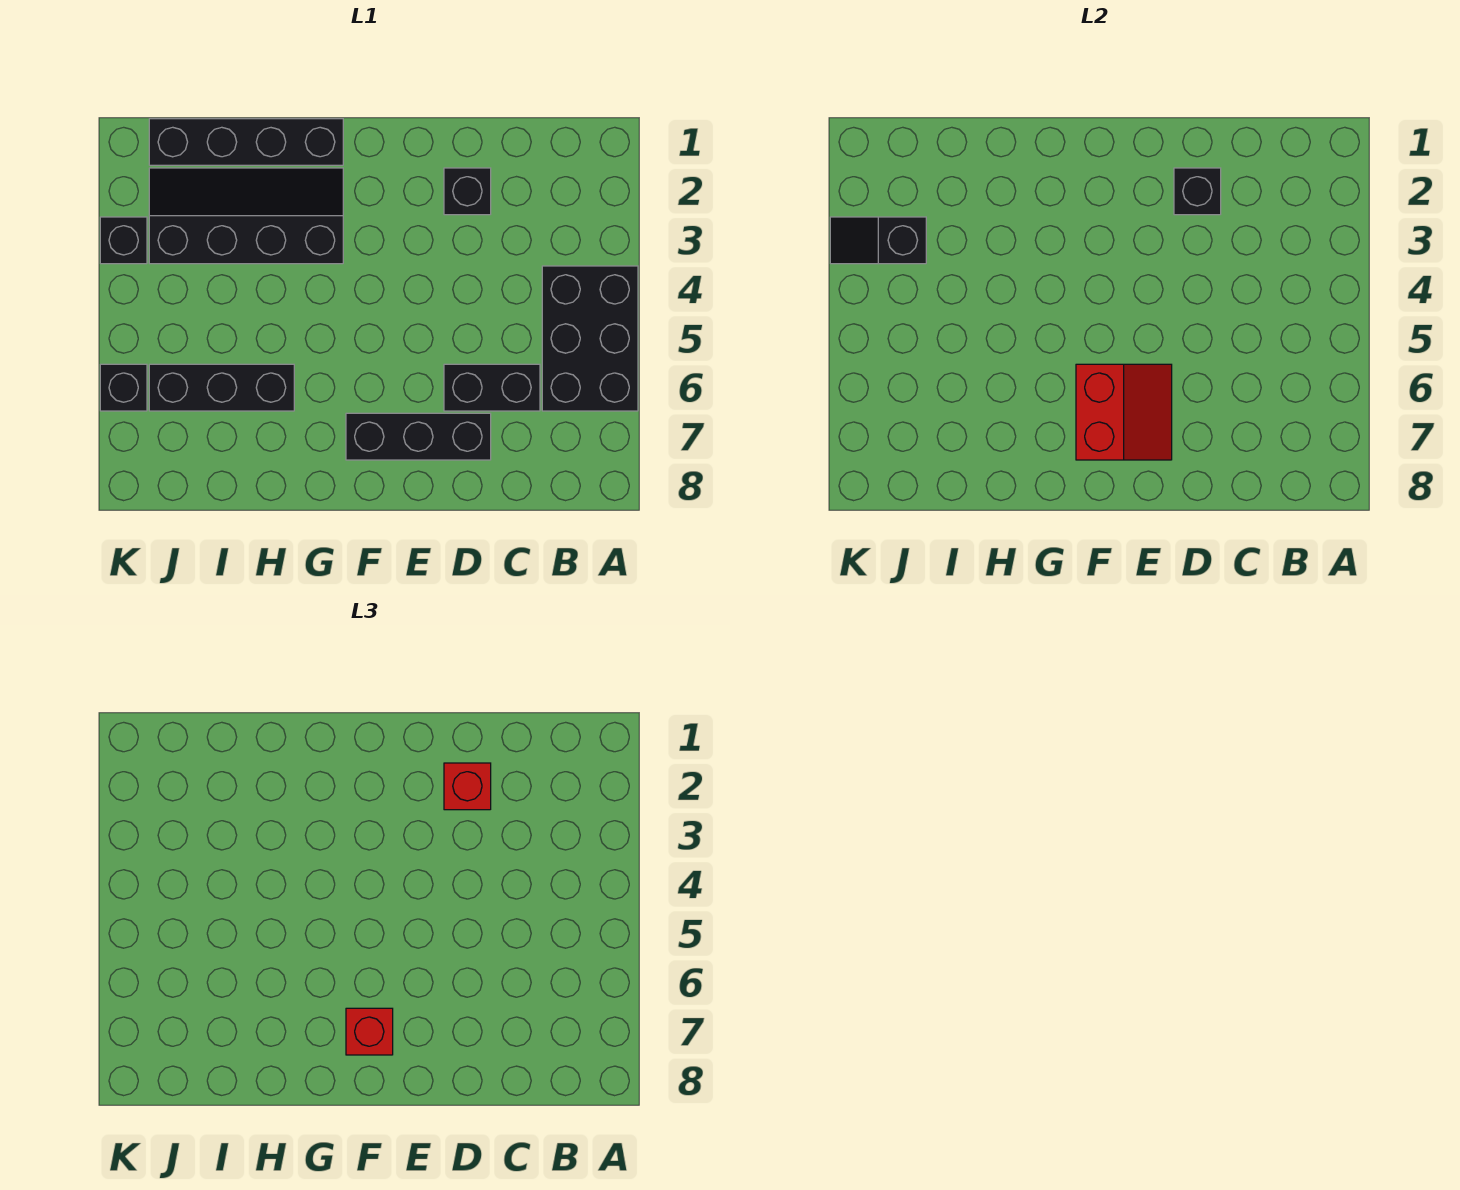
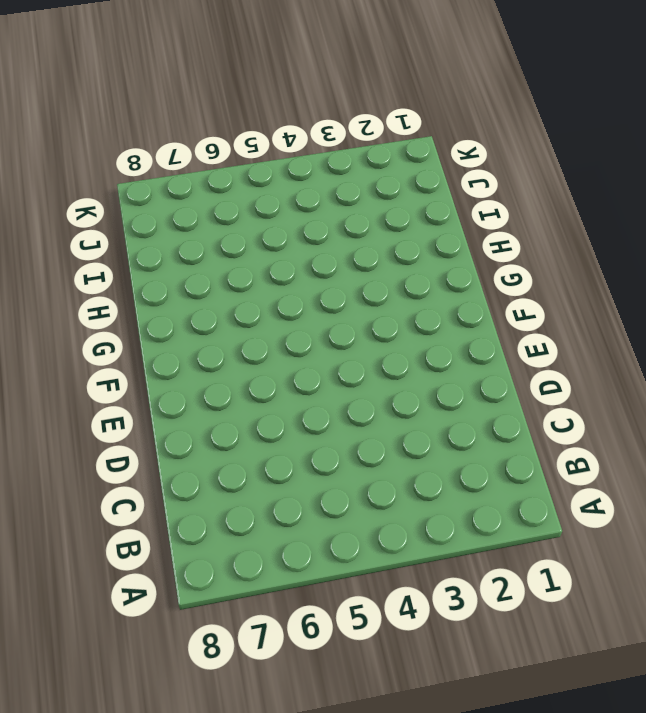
none -> black brick A4:B6 level 1
none -> black brick C6:D6 level 1
none -> black brick D2 level 1

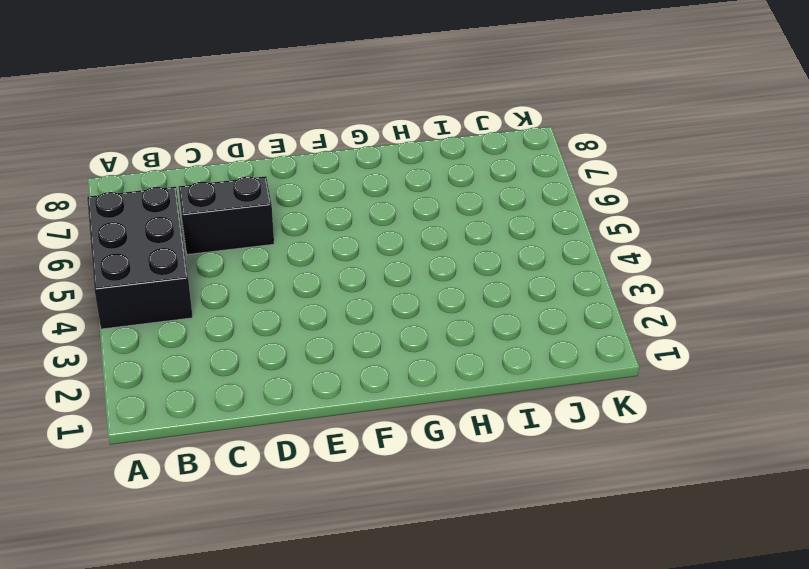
none -> black brick D2 level 1
none -> black brick D7:F7 level 1
none -> black brick G1:J1 level 1

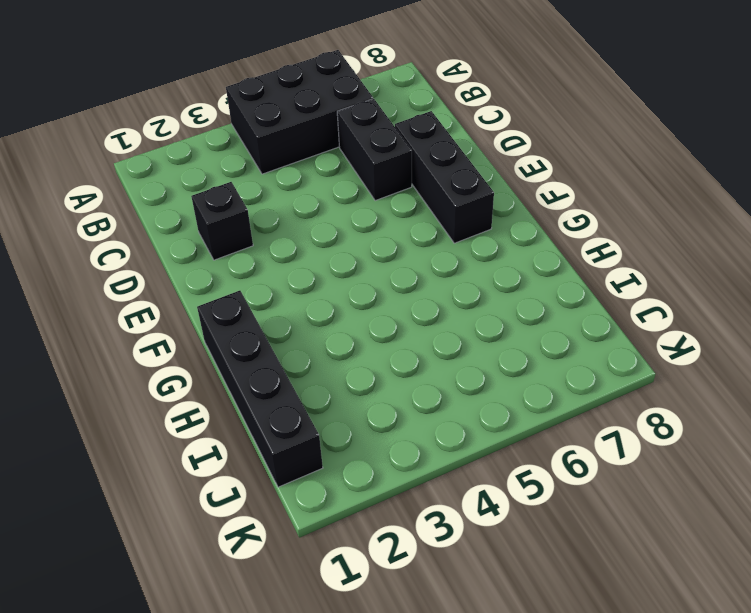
none -> black slope G2:J3 level 1 top 3
none -> black brick H6:J6 level 1
none -> black brick K3 level 1

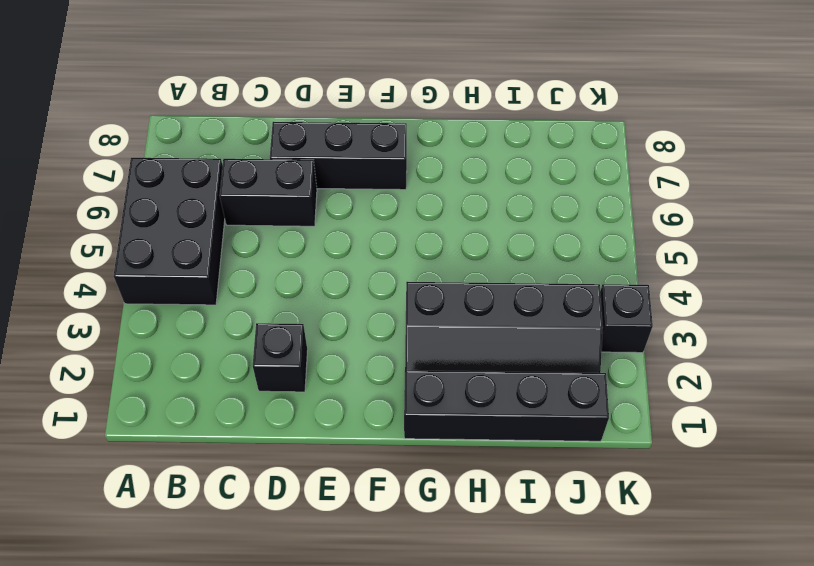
none -> black brick H6:J6 level 1
none -> black brick K6 level 1
none -> black brick D2 level 2

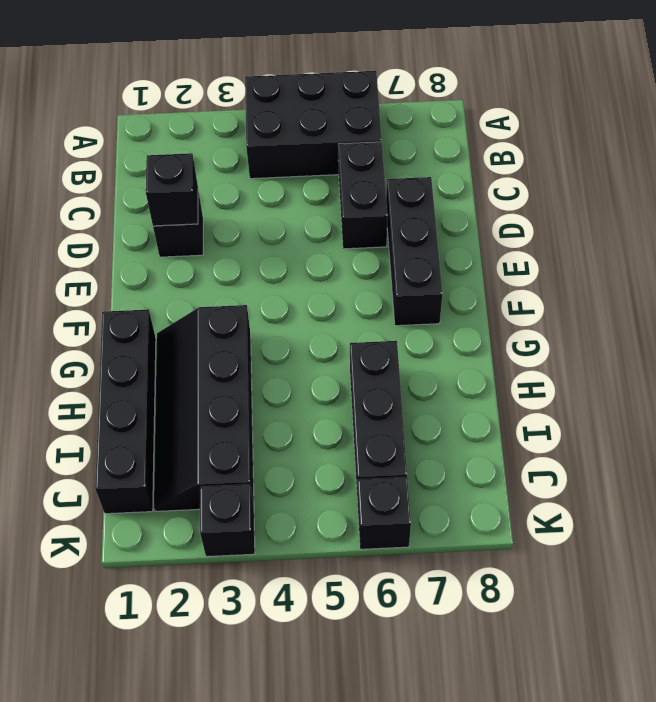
none -> red slope E6:F7 level 2 top F
none -> black slope J3:K3 level 2 top J
none -> red brick D2 level 3

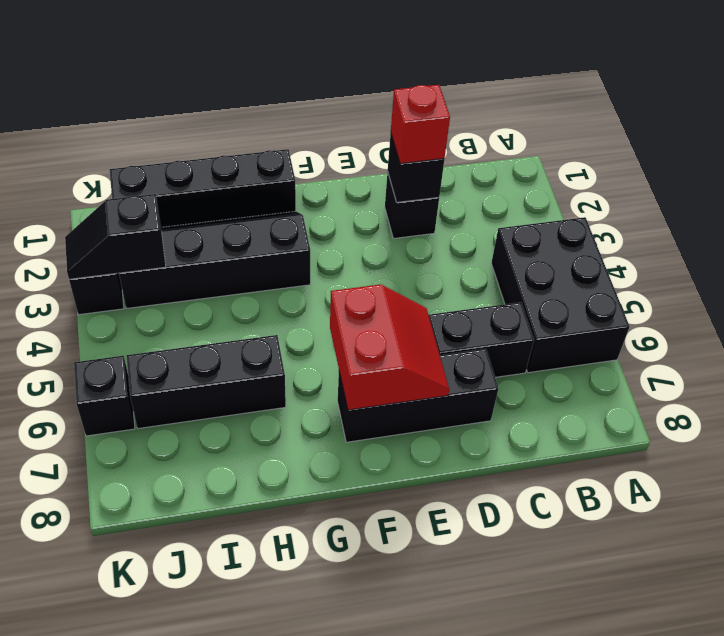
none -> red brick F7 level 3

